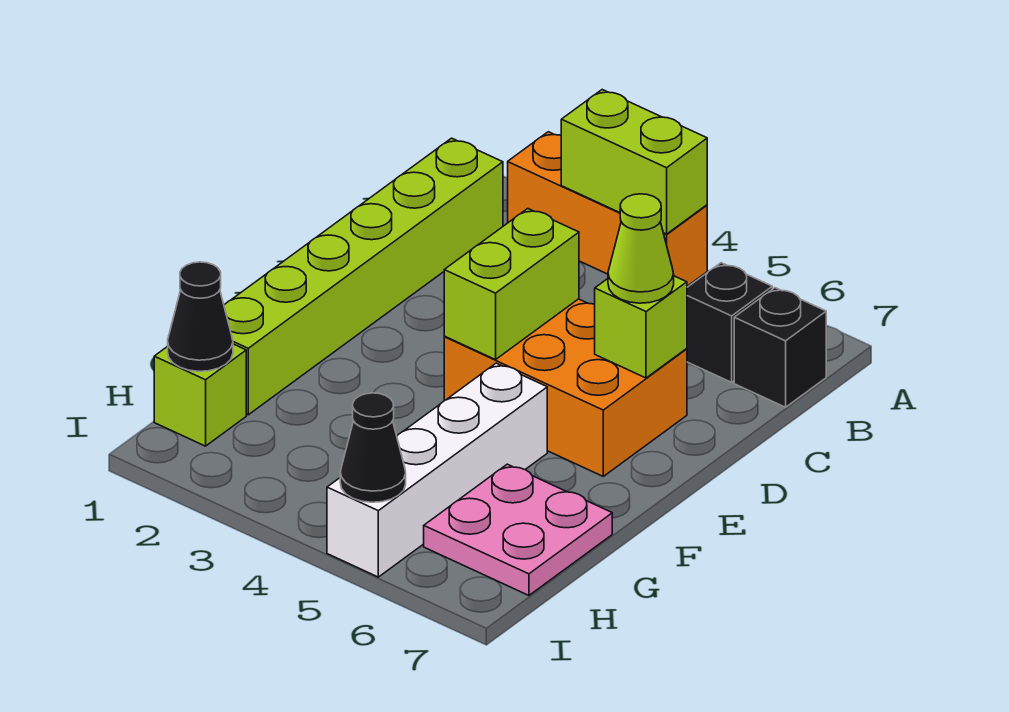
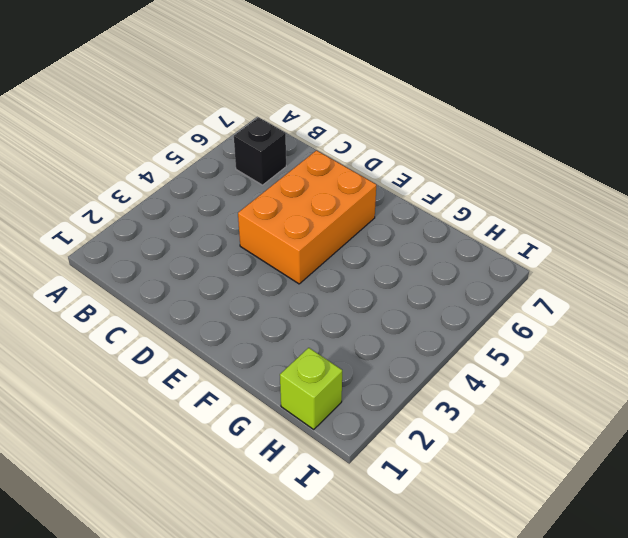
none -> orange brick A2:A4 level 1
none -> lime brick B1:G1 level 1
none -> black brick B7 level 1

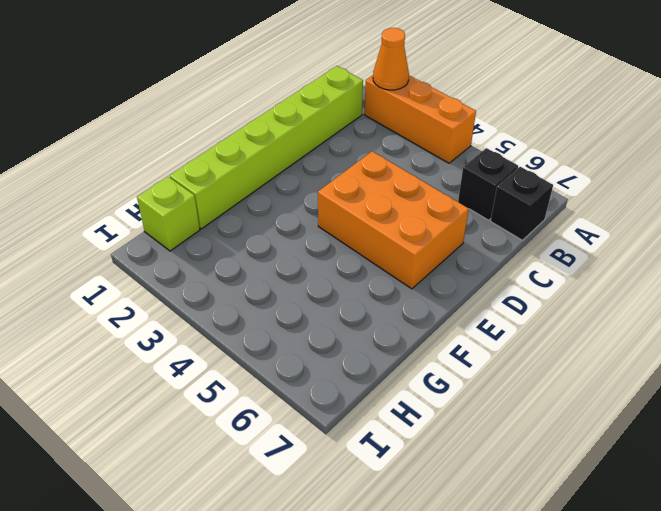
orange cone A2 level 2 -> none
none -> white brick F5:I5 level 1
none -> pink plate G6:H7 level 1
none -> lime brick A3:A4 level 2

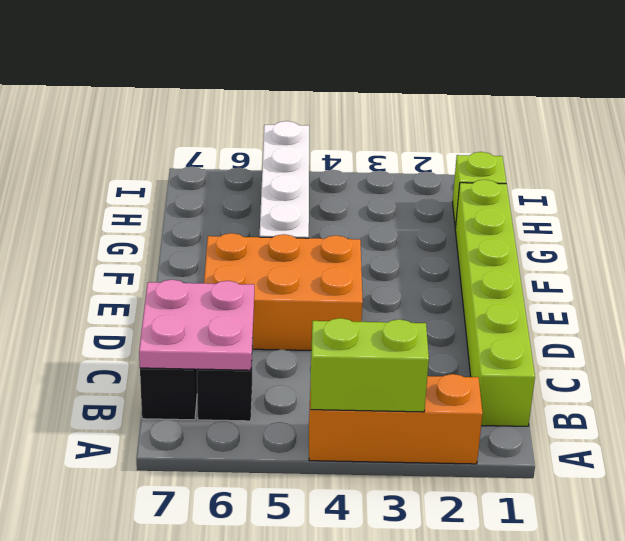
pink plate B6:C7 level 2 -> pink plate G6:H7 level 1
none -> lime brick D4:E4 level 2
none -> lime brick D6 level 2
none -> black cone H1 level 2

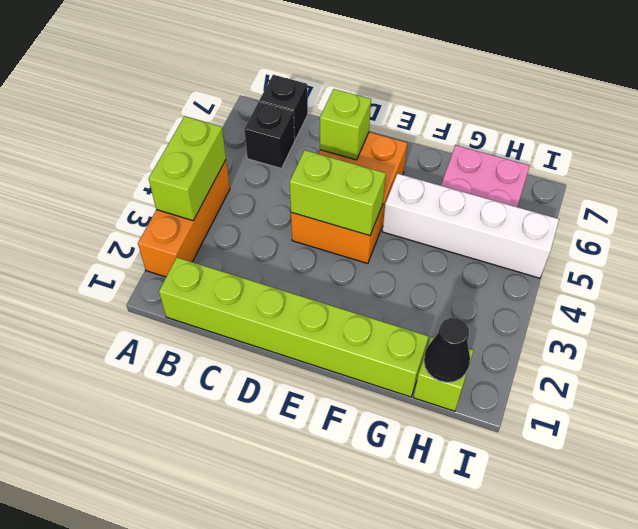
none -> black cone I5 level 2
none -> lime cone D6 level 3

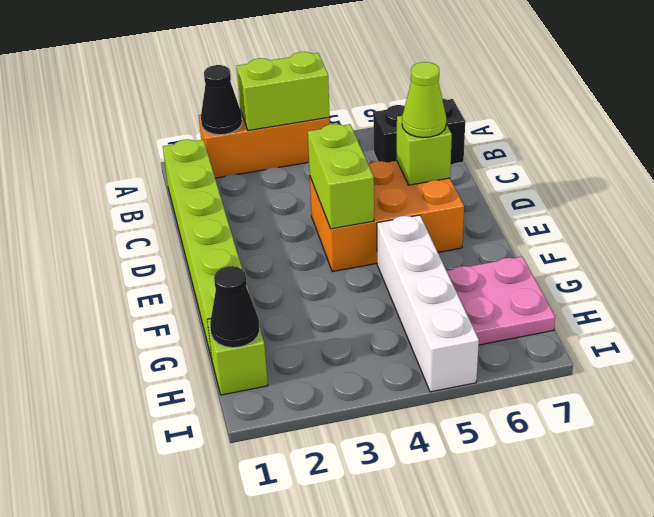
black cone A2 level 2 -> black cone I5 level 2

